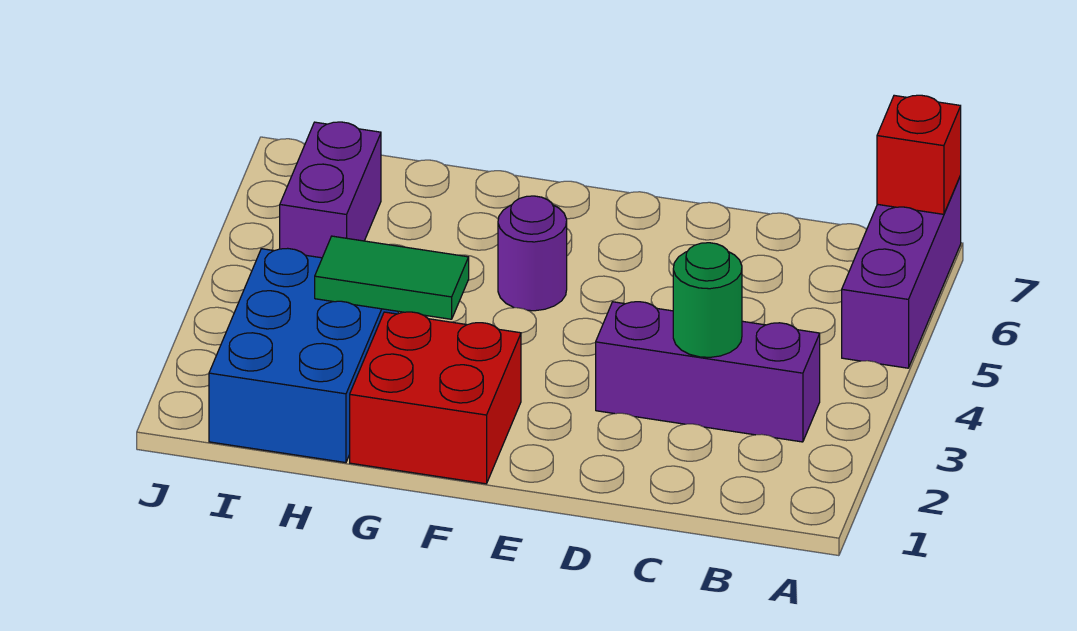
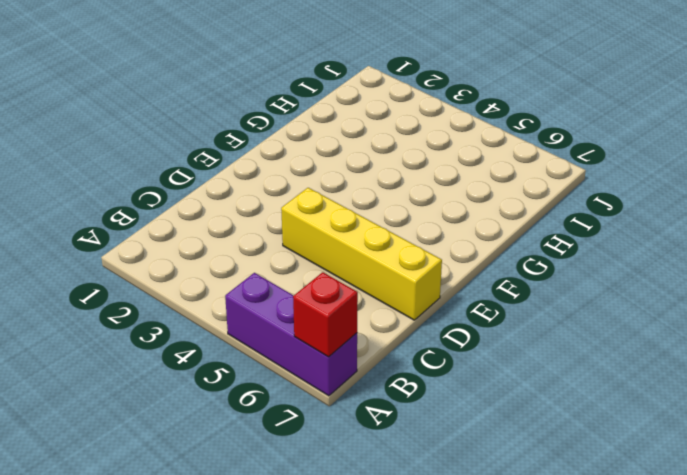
yellow brick D4:D7 level 1 -> none
none -> purple brick B3:D3 level 1
none -> red brick F1:G2 level 1

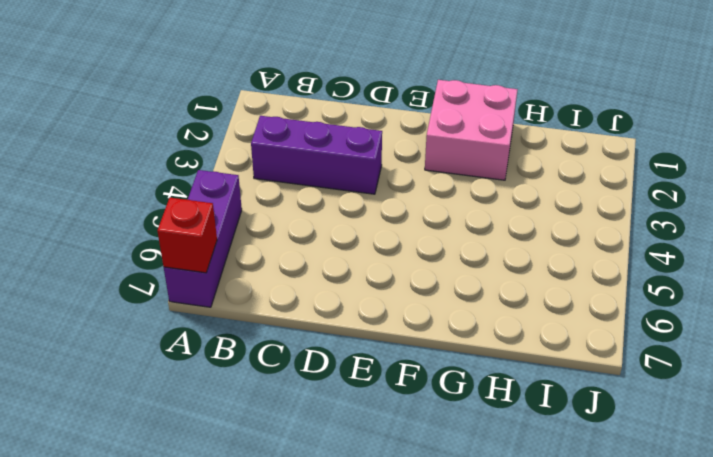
pink brick F1:G2 level 1 -> red brick F1:G2 level 1
none -> purple round brick F5 level 1
none -> blue brick H1:I3 level 1

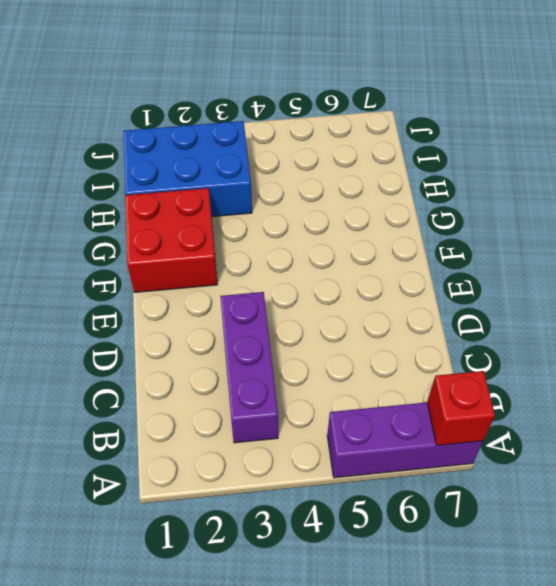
none -> purple round brick F5 level 1
none -> purple brick I5:I6 level 1

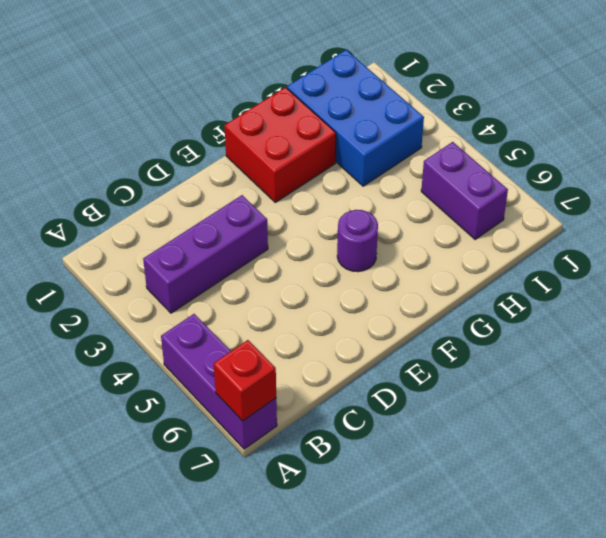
none -> green round brick C3 level 2
none -> green tile G3:H3 level 2

